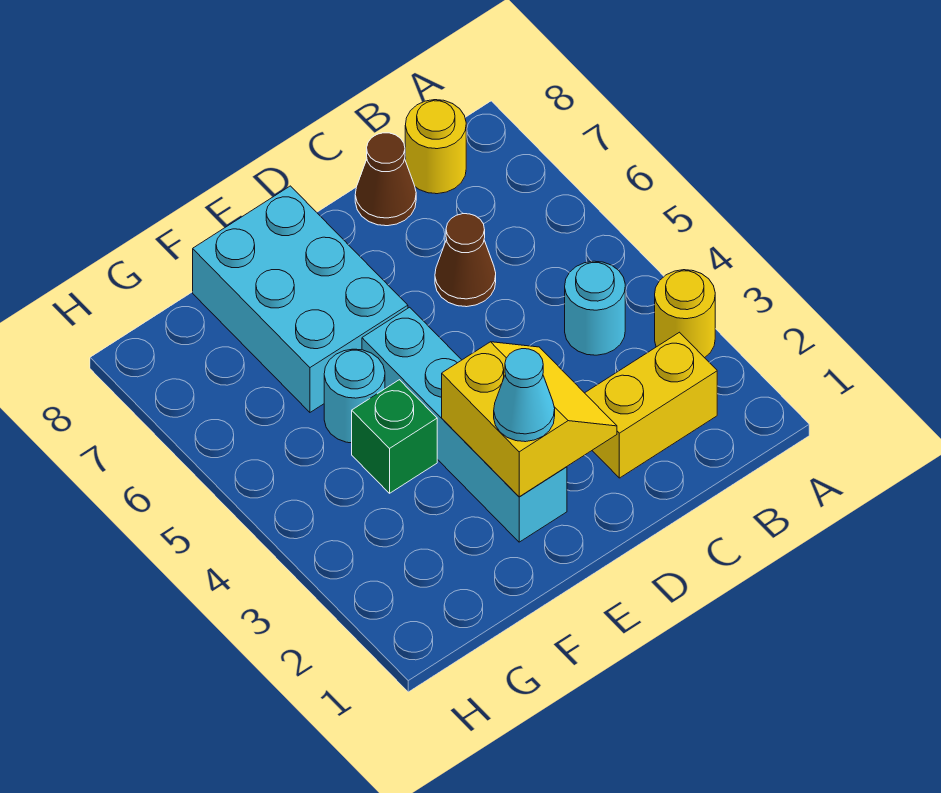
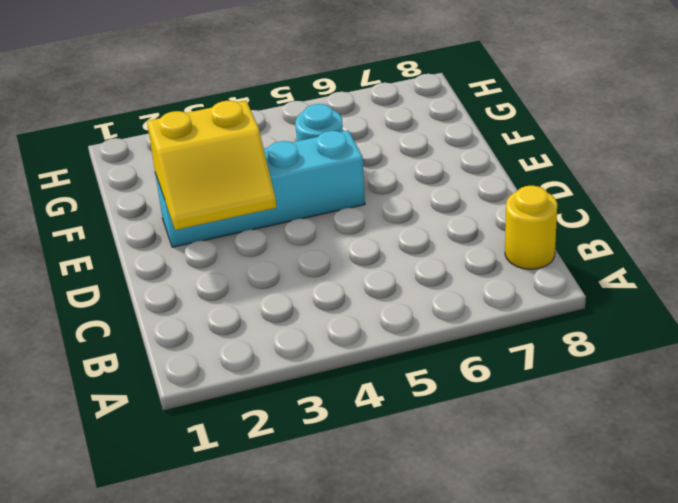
none -> yellow round brick A3 level 1
none -> yellow brick B2:C2 level 1
none -> cyan round brick B4 level 1

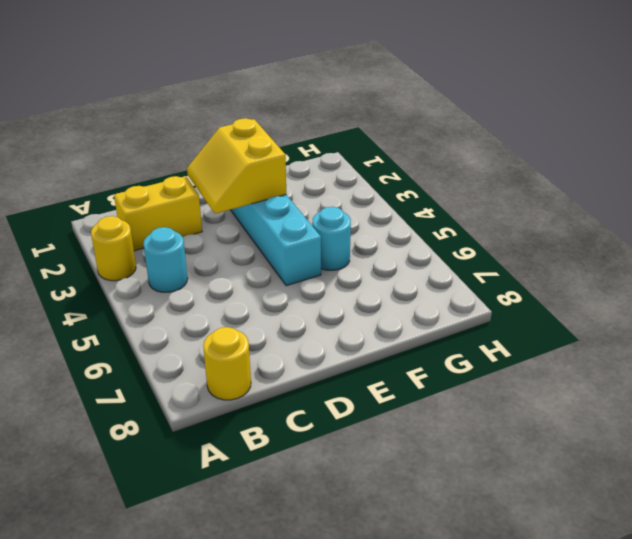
none -> brown cone C6 level 1
none -> brown cone C8 level 1
none -> cyan brick E6:F8 level 1

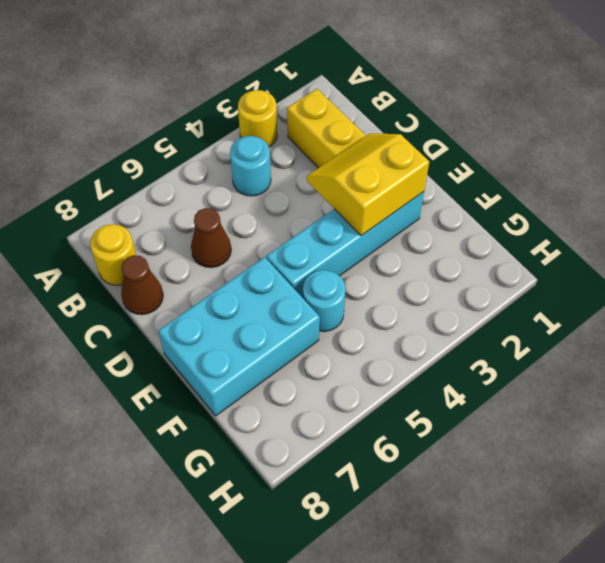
none -> green brick F4 level 1
none -> cyan cone E2 level 3

